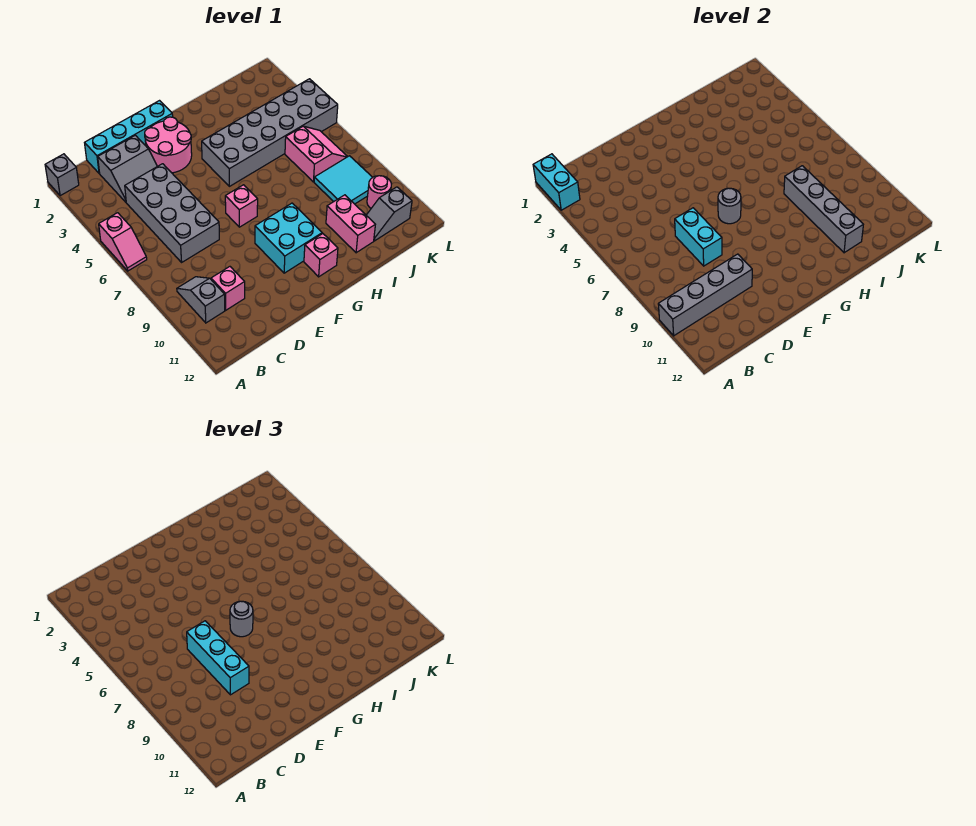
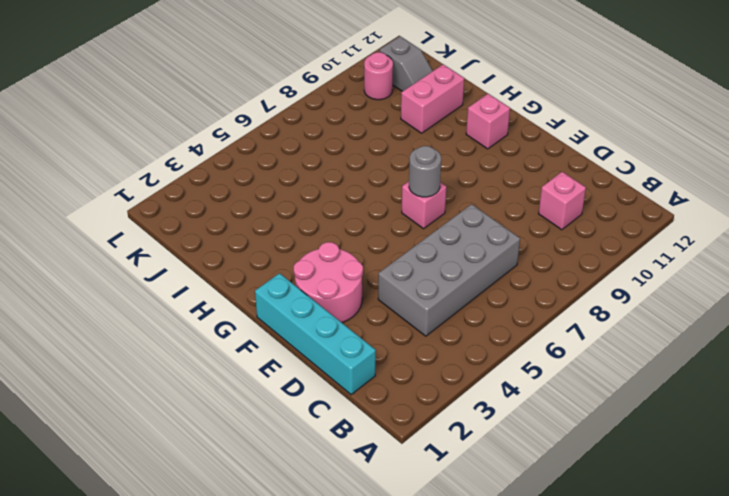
none -> grey brick A1 level 1
none -> pink slope A5:A6 level 1 top 5
none -> grey slope B9:B10 level 1 top 10

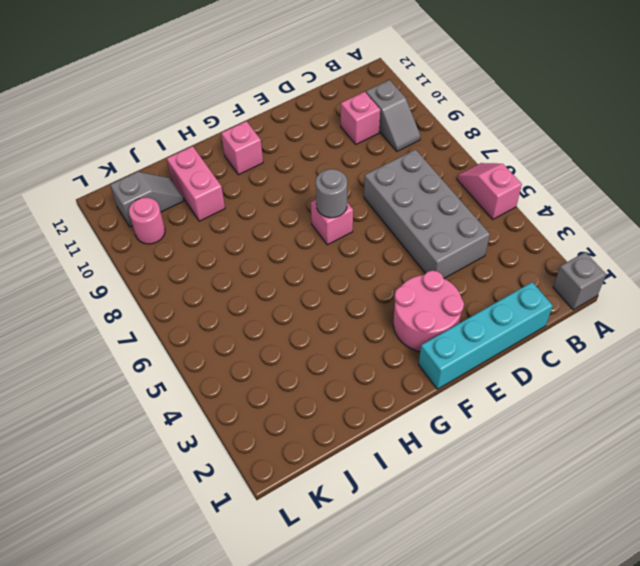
none -> grey slope C2:D3 level 1 top 2
none -> cyan brick F9:G10 level 1
none -> grey brick G4:L5 level 1

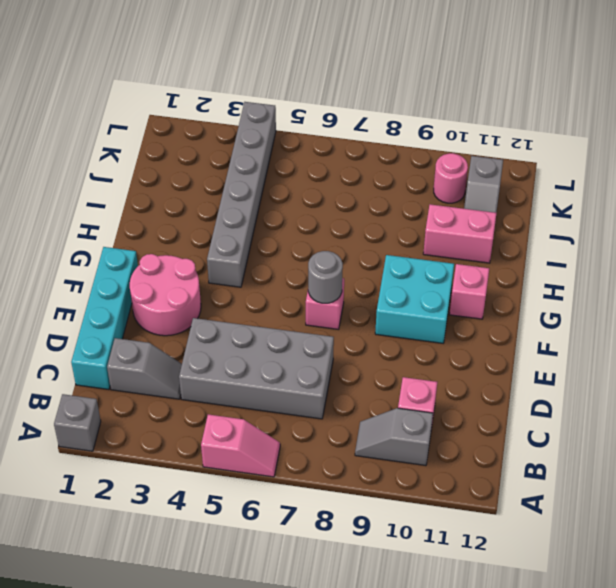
grey slope C2:C3 level 1 top 2 -> grey slope C2:D3 level 1 top 2
grey brick G4:L4 level 1 -> grey brick G4:L5 level 1
none -> pink slope J6:K7 level 1 top J
none -> cyan tile J8:K9 level 1
none -> cyan brick A1:A2 level 2

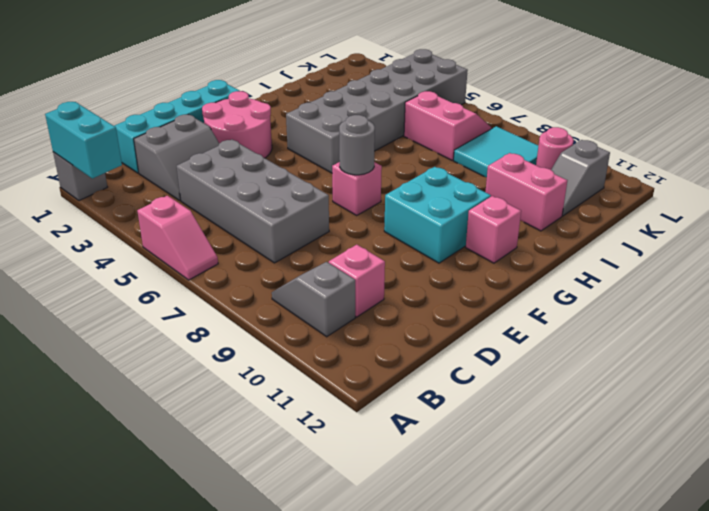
none -> grey brick A10:D10 level 2
none -> cyan brick D7:D8 level 2
none -> grey brick I8:I11 level 2

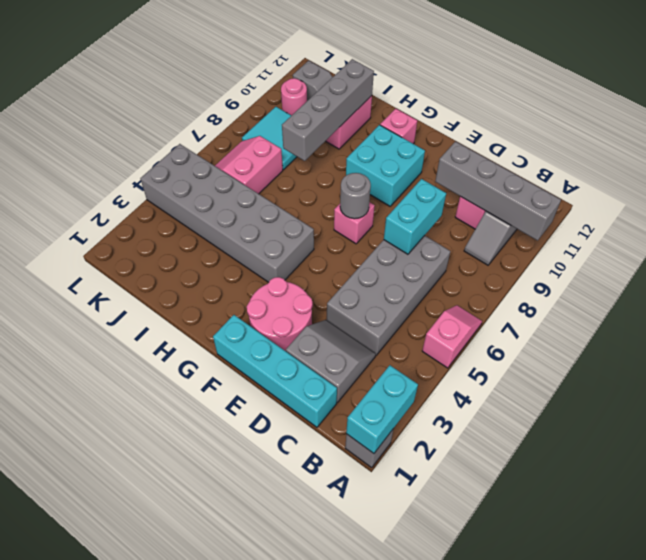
none -> cyan brick D7:D9 level 3
none -> grey round brick F7 level 3

